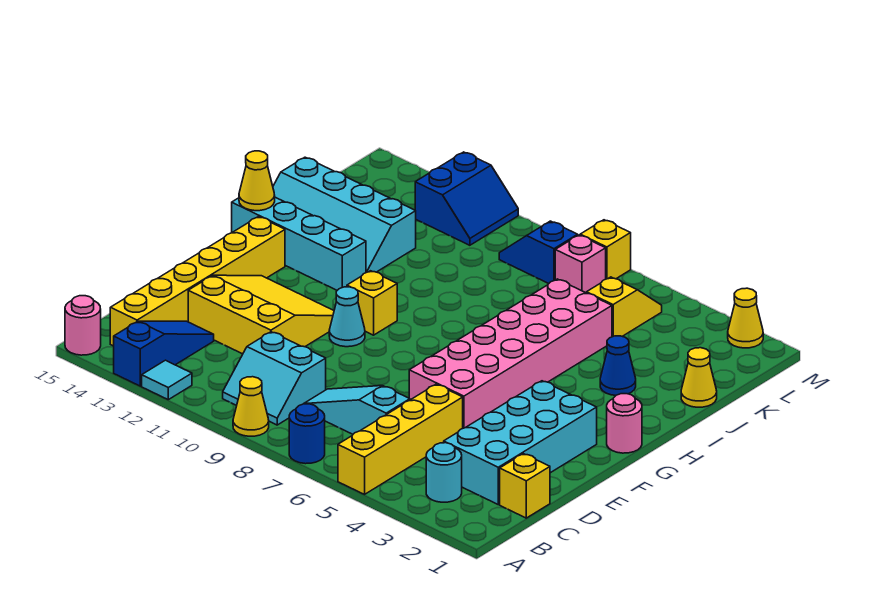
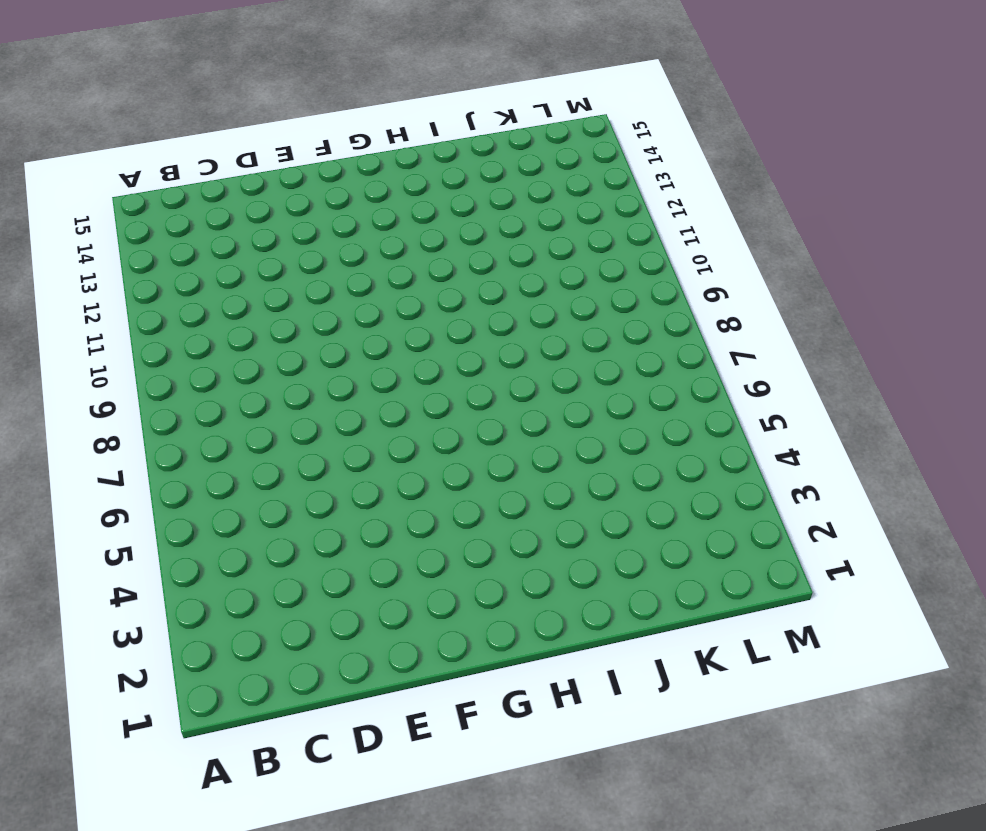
none -> yellow brick A5:D5 level 1
none -> blue round brick A7 level 1
none -> yellow cone A9 level 1

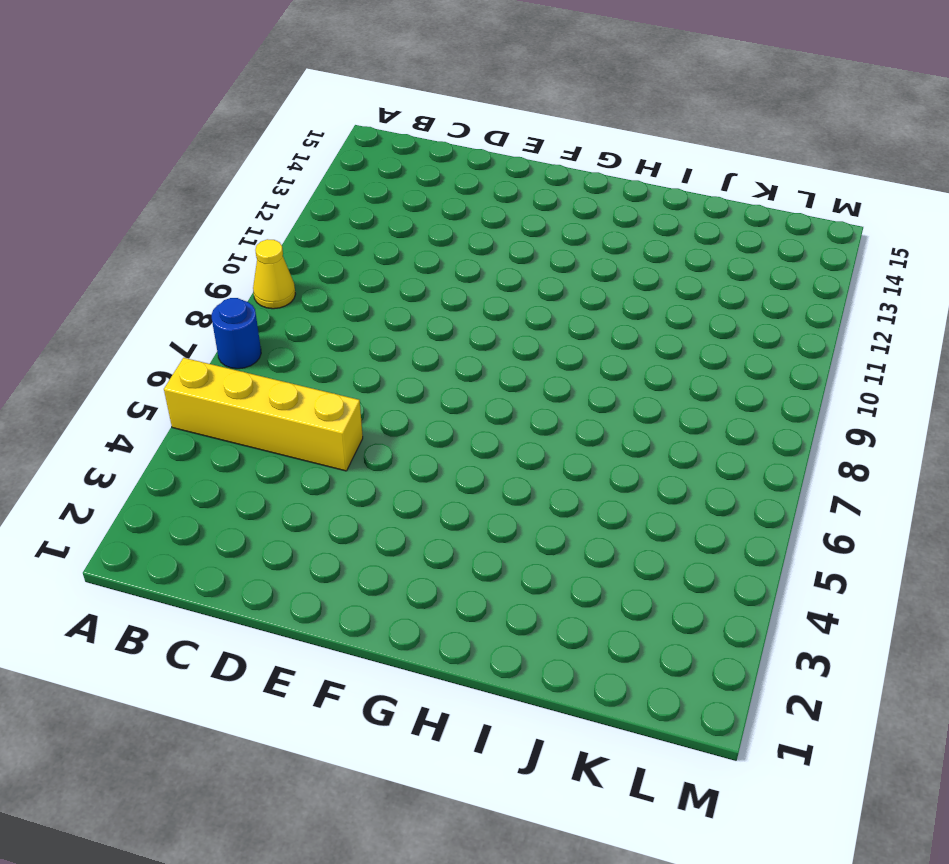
none -> cyan tile A12 level 1
none -> blue slope A13:C13 level 1 top A
none -> pink round brick A15 level 1

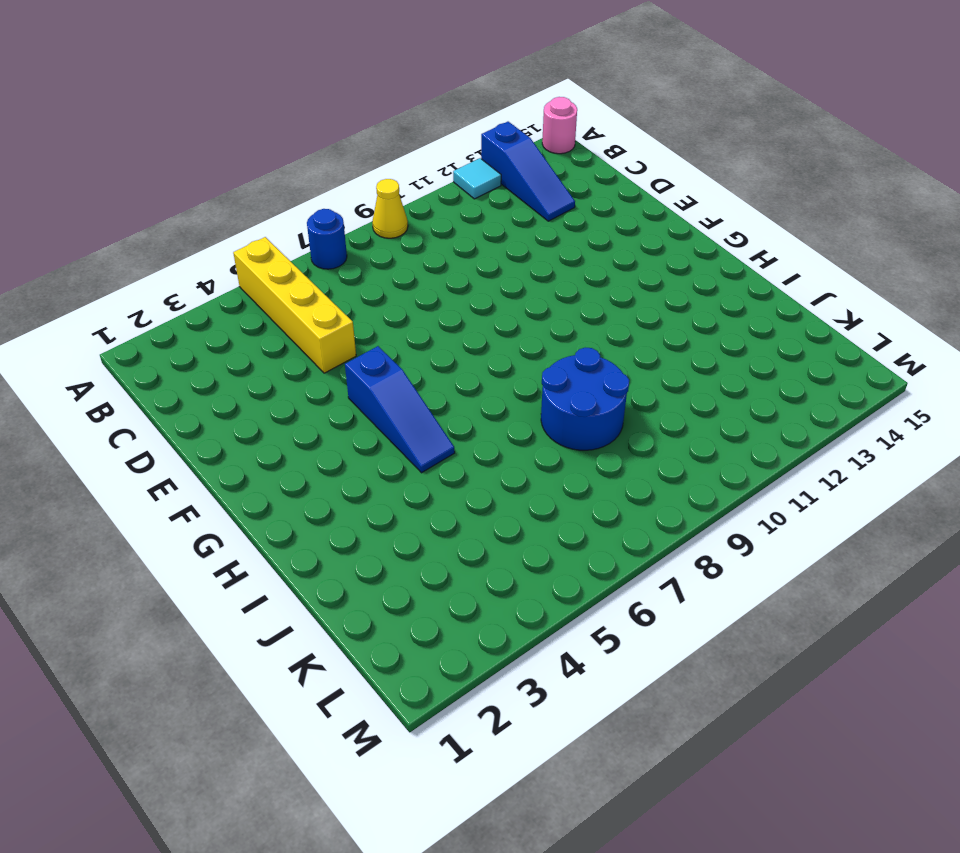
blue slope F5:H5 level 1 top F -> pink brick E5:J6 level 1
blue round brick I8:J9 level 1 -> none
none -> cyan round brick B3 level 1
none -> cyan slope B9:C10 level 1 top C
none -> yellow brick B14:G14 level 1

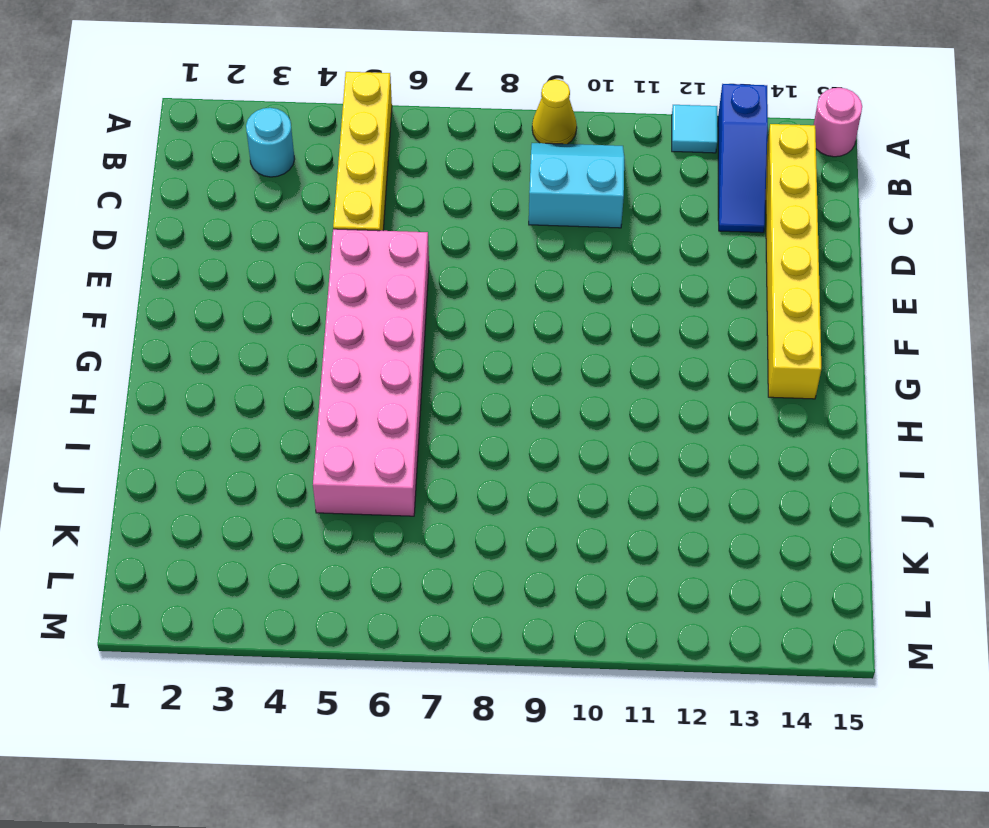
none -> blue round brick A7 level 1
none -> yellow brick C1 level 1
none -> cyan brick C2:F3 level 1

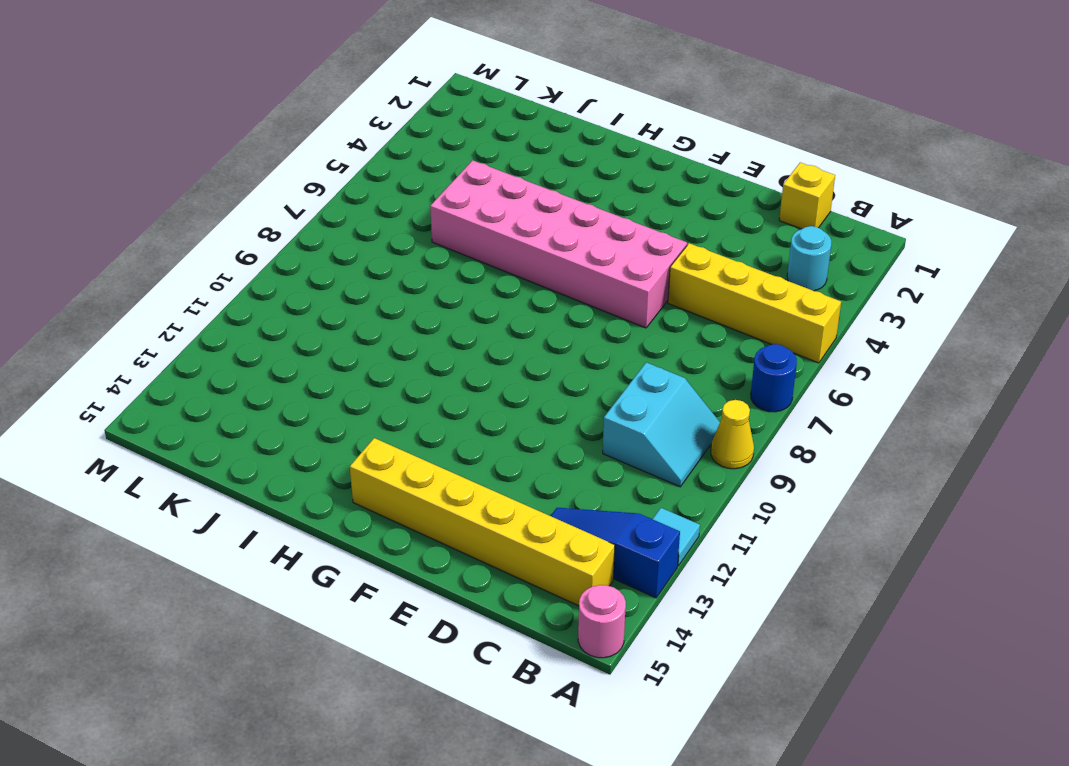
none -> cyan brick C2:F3 level 1
none -> cyan slope C6:C8 level 1 top 6
none -> yellow slope D11:F13 level 1 top D

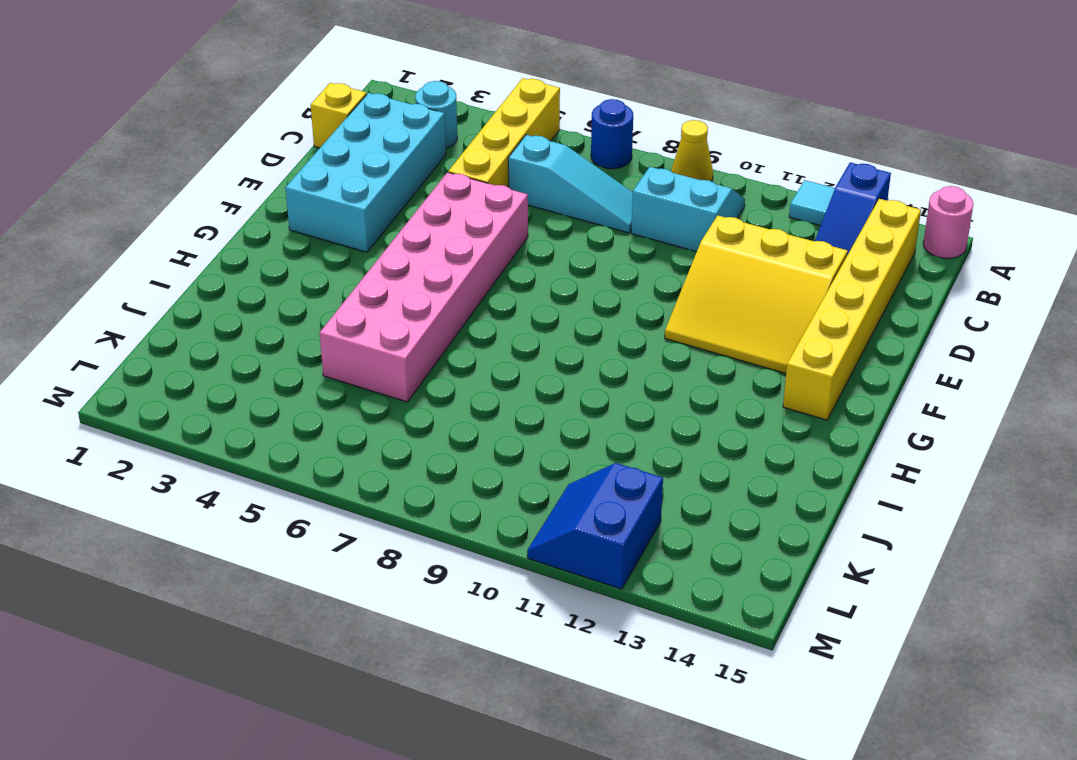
none -> cyan cone F10 level 1
none -> pink round brick G1 level 1
none -> yellow brick G10 level 1

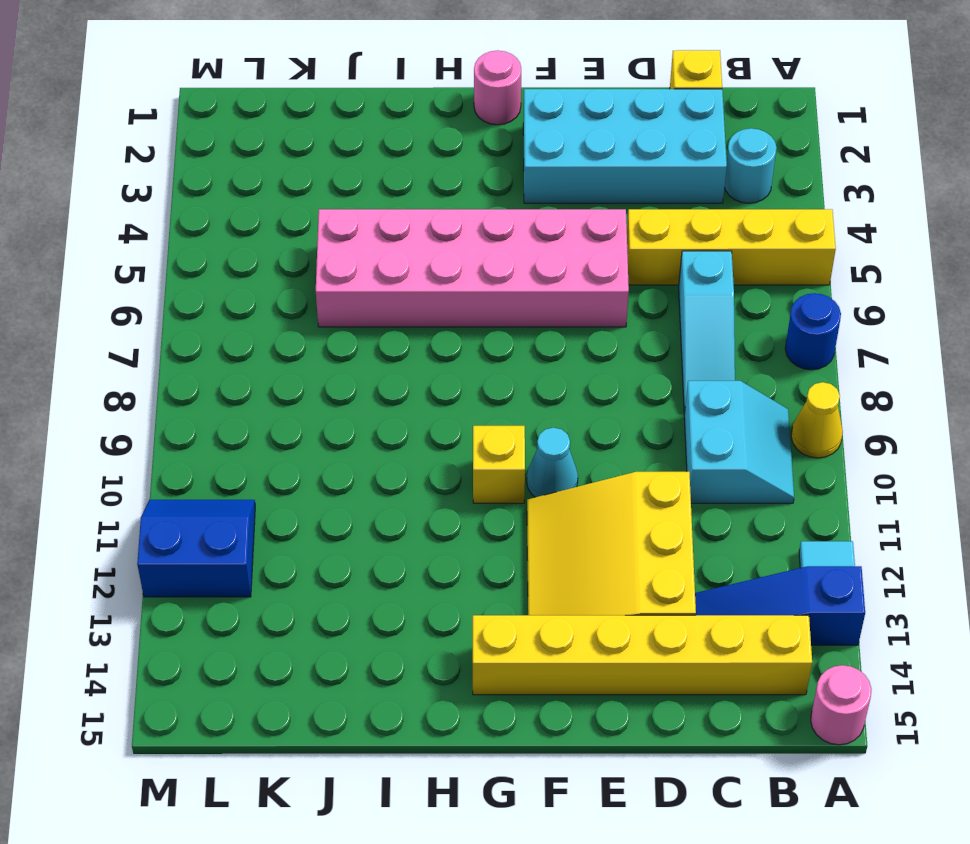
none -> cyan brick H12:H15 level 1
none -> blue cone I3 level 1
none -> cyan slope I12:J15 level 1 top J

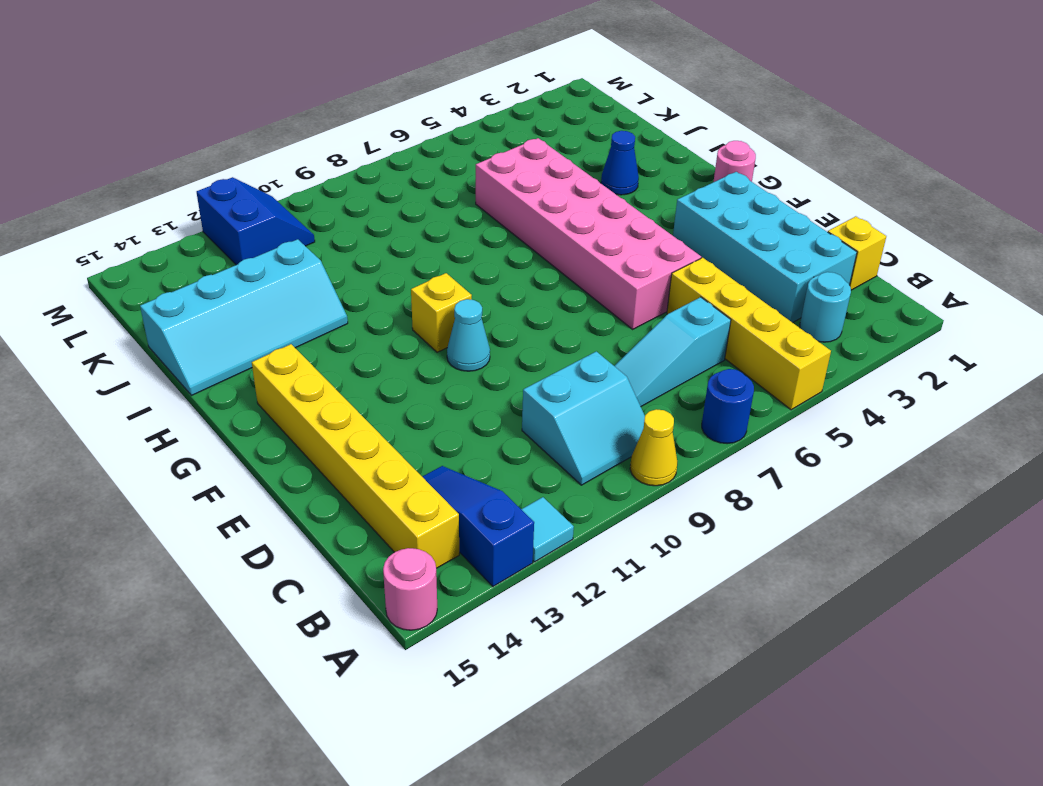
none -> yellow slope D11:F13 level 1 top D
none -> cyan brick H12:H15 level 1
none -> yellow cone J1 level 1

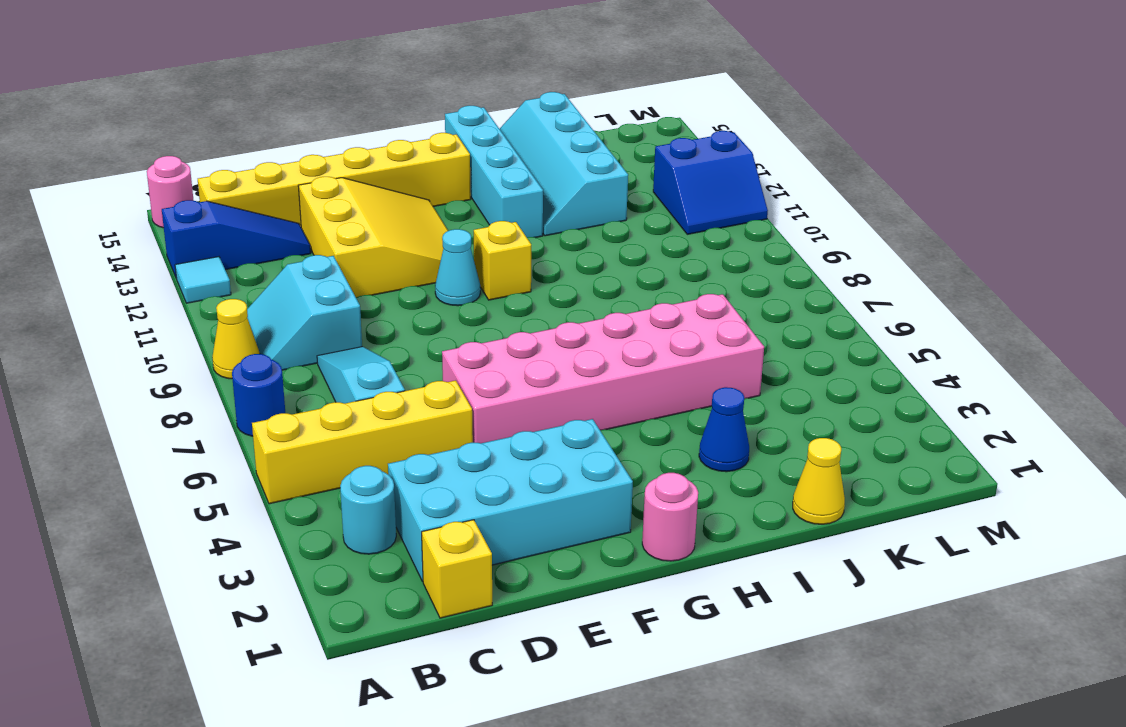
none -> yellow slope K5:L5 level 1 top K
none -> pink brick L7 level 1
none -> blue slope L8:L9 level 1 top 8

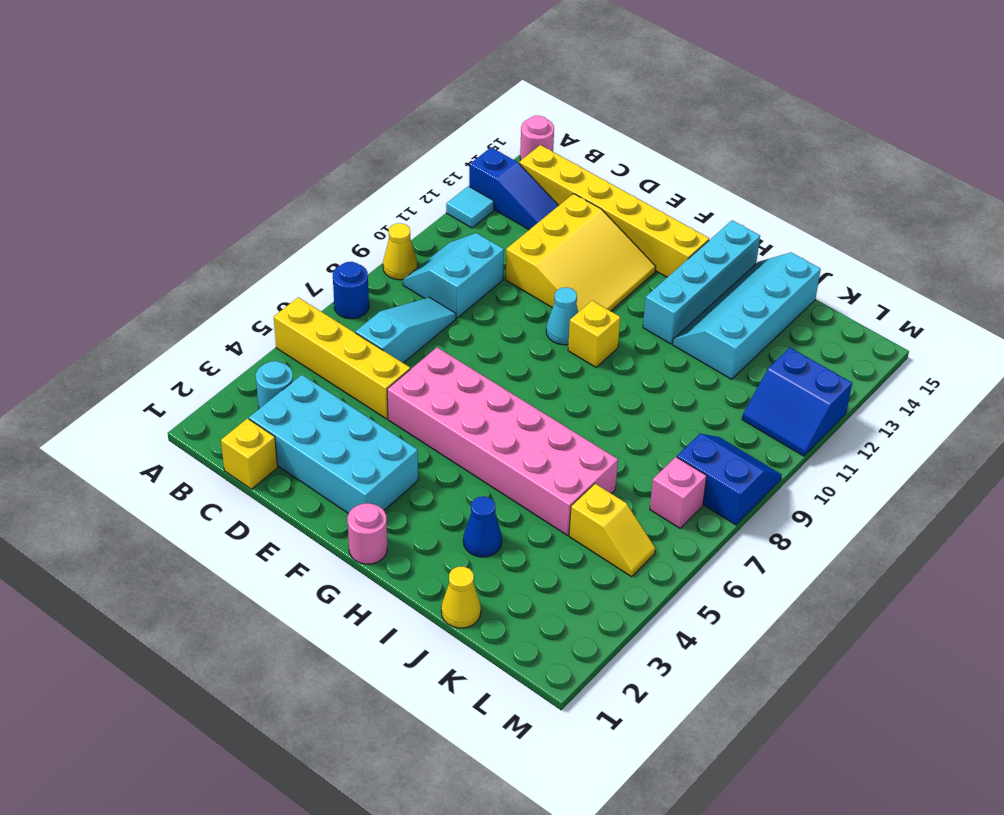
blue slope L8:M9 level 1 top 8 -> blue slope L8:L9 level 1 top 8
none -> yellow cone M2 level 1
none -> yellow brick M7 level 1
none -> yellow cone H15 level 2

